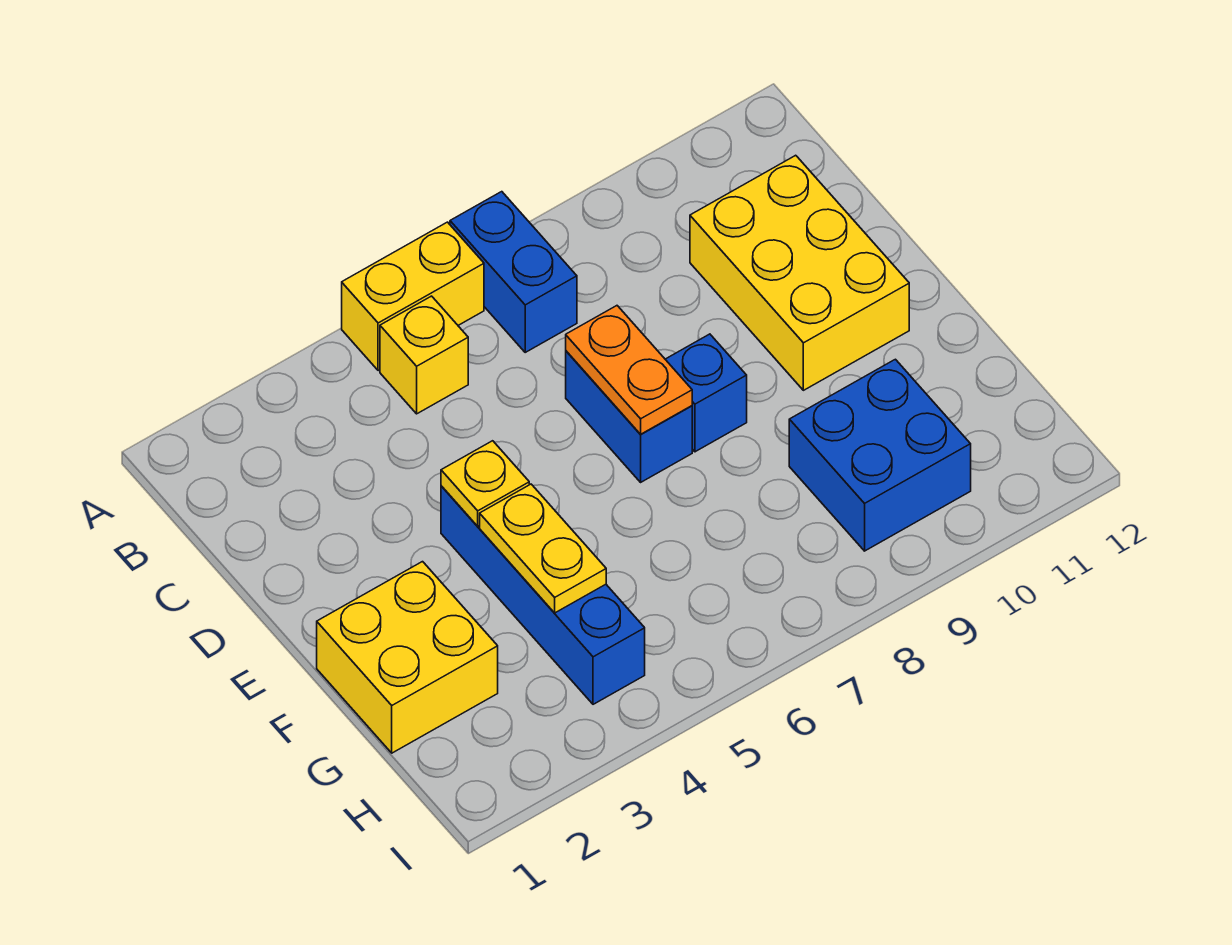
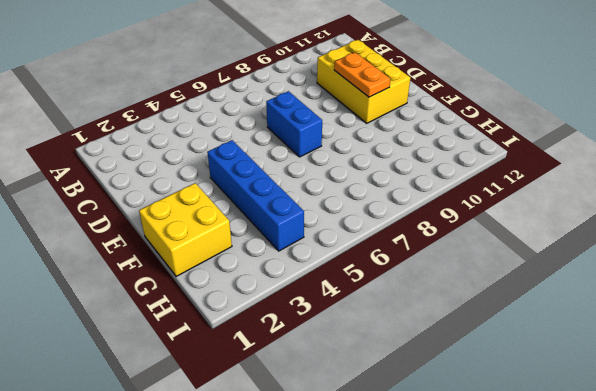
orange plate D10:E10 level 2 -> orange plate D7:E7 level 2
none -> yellow brick A5:A6 level 1
none -> blue brick A7:B7 level 1
none -> yellow brick B5 level 1

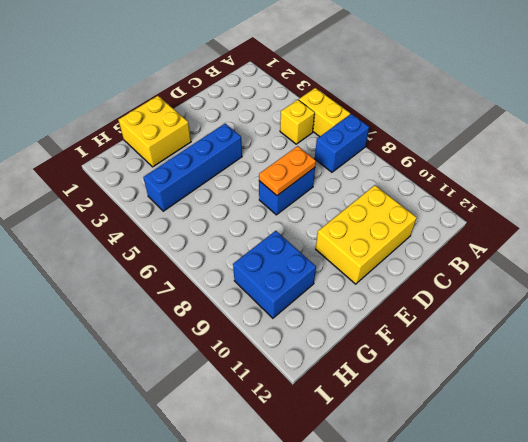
none -> blue brick E8 level 1
none -> yellow plate E4 level 2
none -> yellow plate F4:G4 level 2

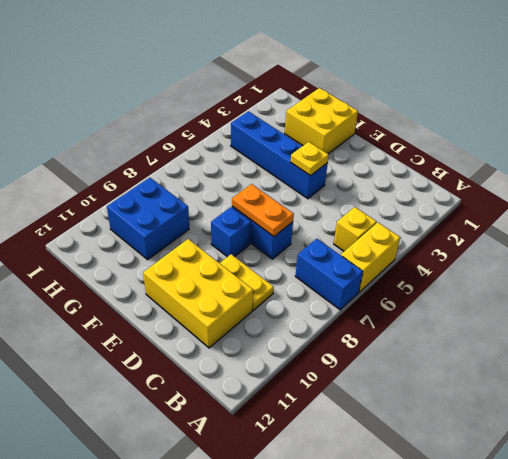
yellow plate C9:D9 level 1 -> yellow plate F4:G4 level 2

